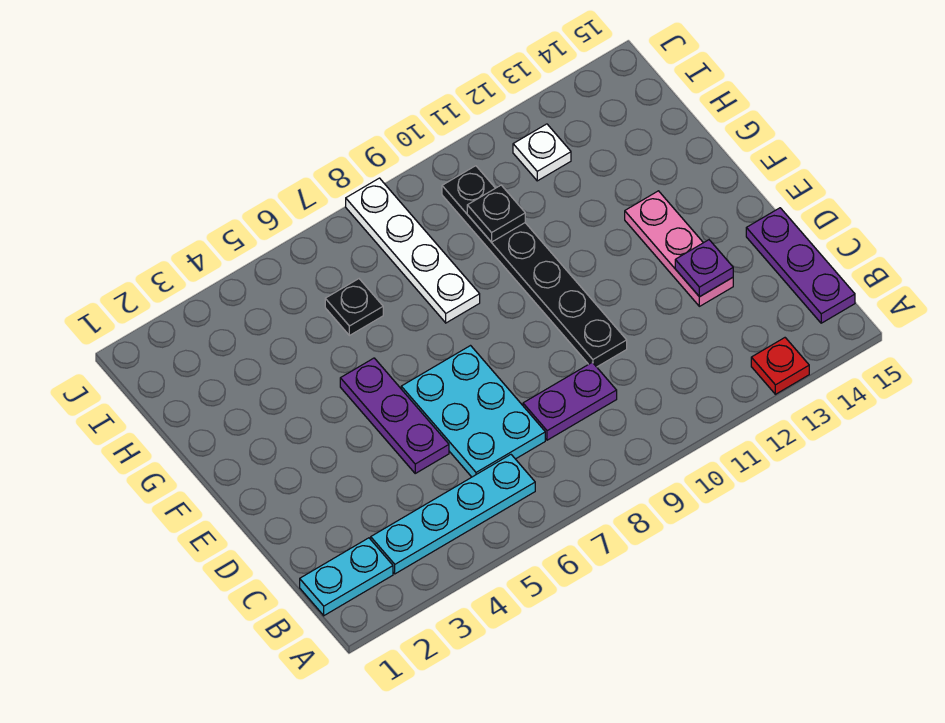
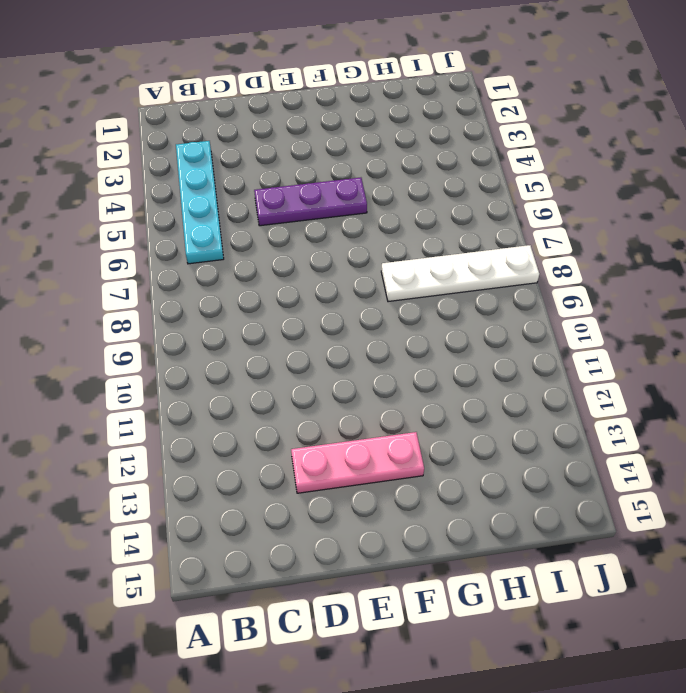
none -> red plate A13 level 1
none -> cyan plate B1:B2 level 1
none -> purple plate B15:D15 level 1

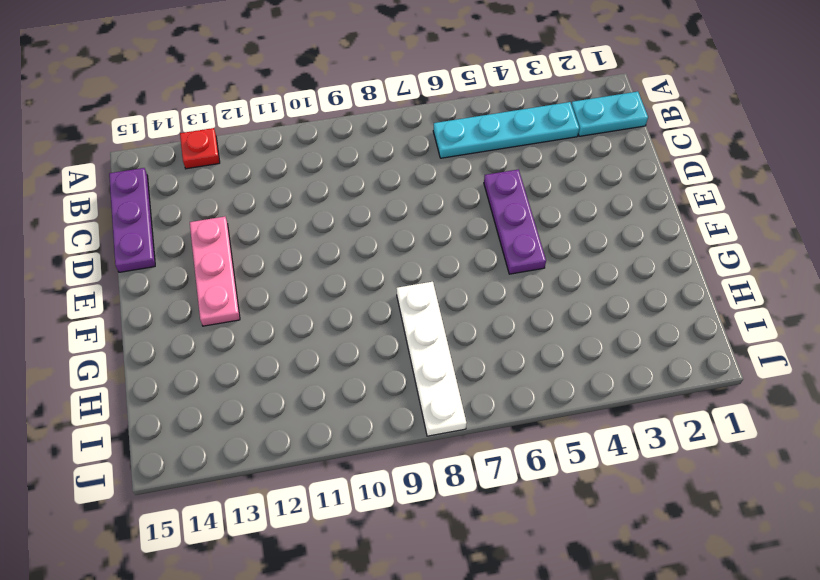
none -> cyan plate C6:E7 level 1
none -> purple plate C8:C9 level 1
none -> black plate D10:I10 level 1

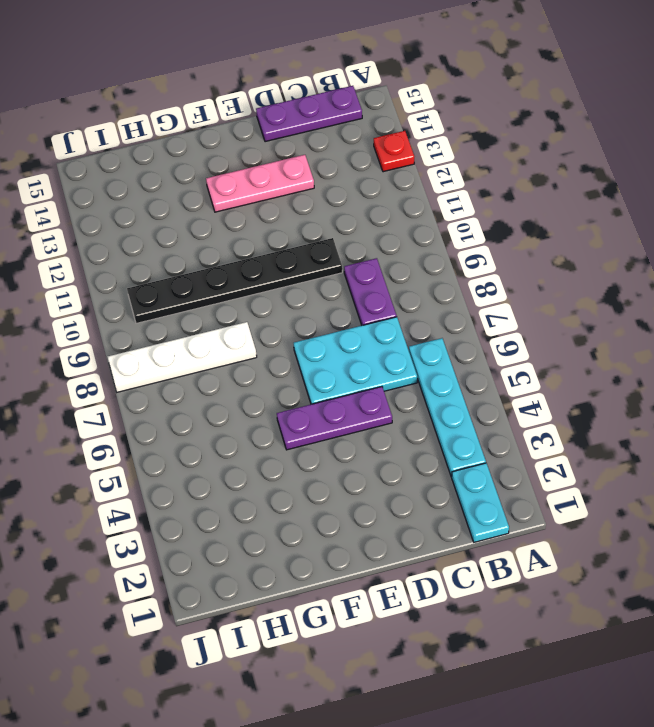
none -> black plate H6 level 1
none -> white plate I12 level 1
none -> purple plate D13 level 2

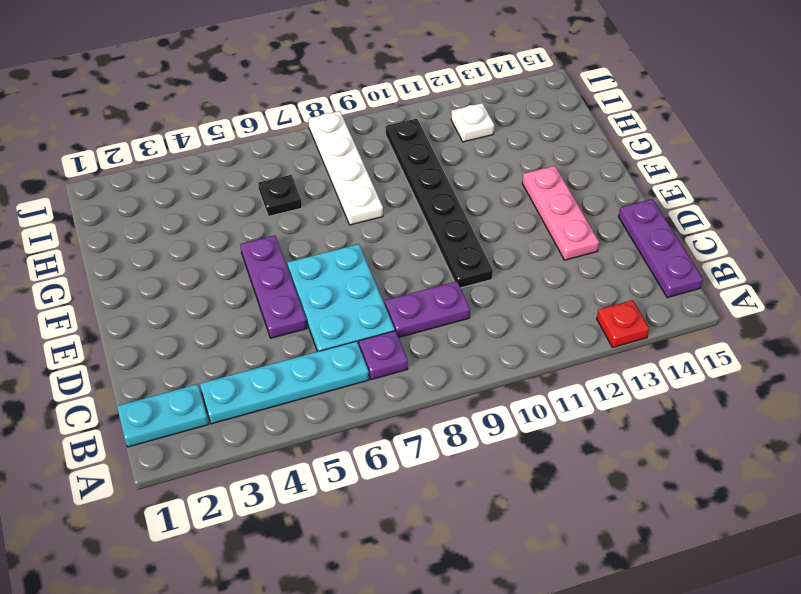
purple plate B7 level 1 -> purple plate D13 level 2
none -> black plate H10 level 2

